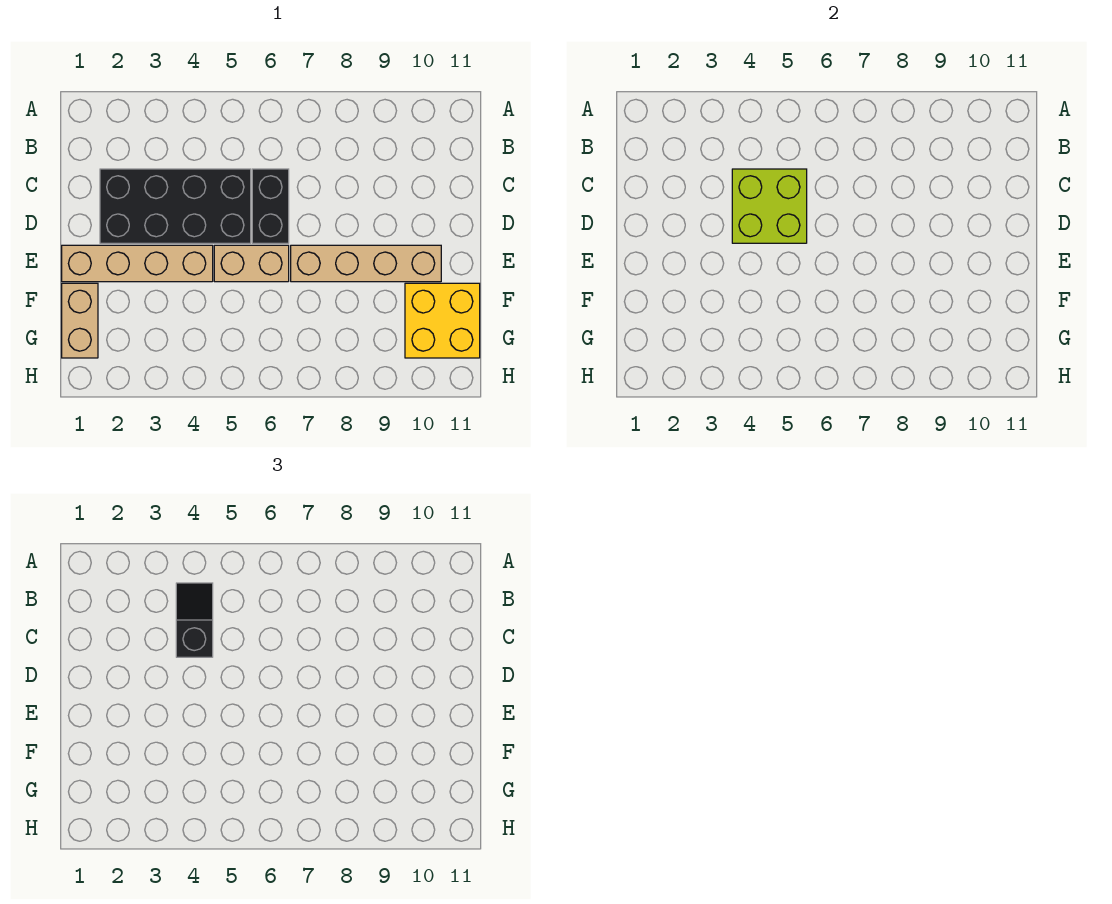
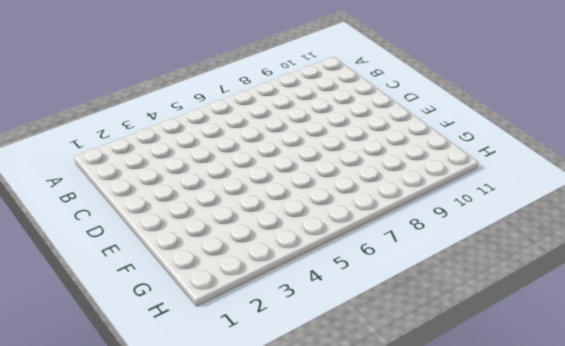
none -> black brick C2:D5 level 1
none -> black brick C6:D6 level 1

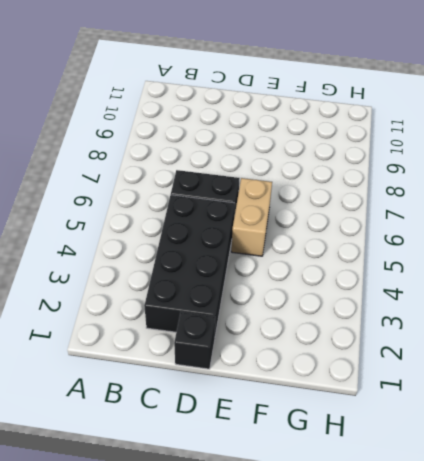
black brick D1 level 1 -> none
none -> tan brick E1:E4 level 1
none -> tan brick E7:E10 level 1

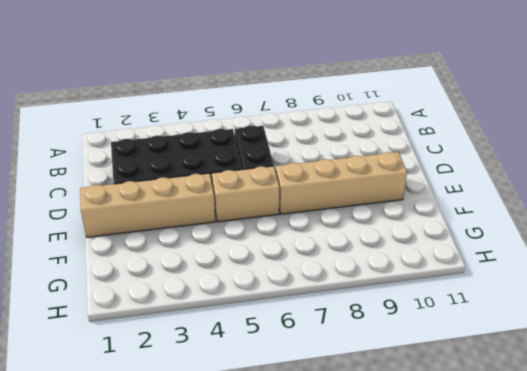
none -> tan brick F1:G1 level 1
none -> yellow brick F10:G11 level 1

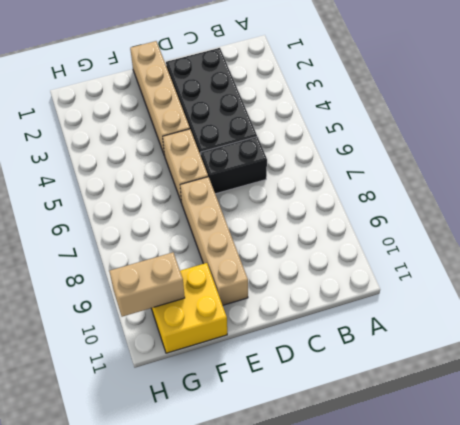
tan brick G10:H10 level 2 -> tan brick F1:G1 level 1
none -> lime brick C4:D5 level 2
none -> black slope B4:C4 level 3 top C

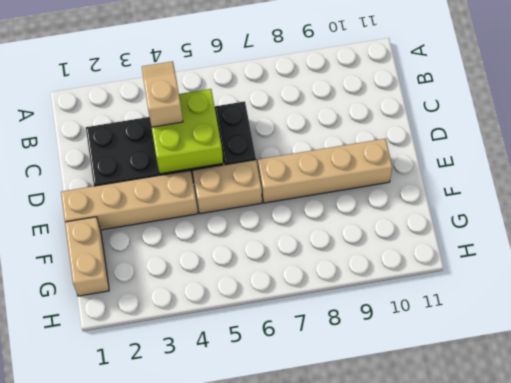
tan slope B4:C4 level 3 top C -> black slope B4:C4 level 3 top C
none -> yellow brick F10:G11 level 1

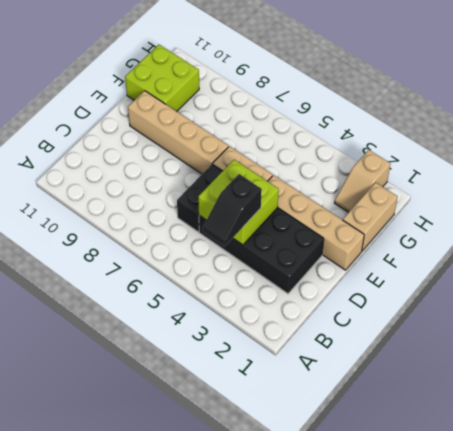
lime brick F10:G11 level 1 -> yellow brick F10:G11 level 1
tan slope G2:H2 level 1 top H -> none

